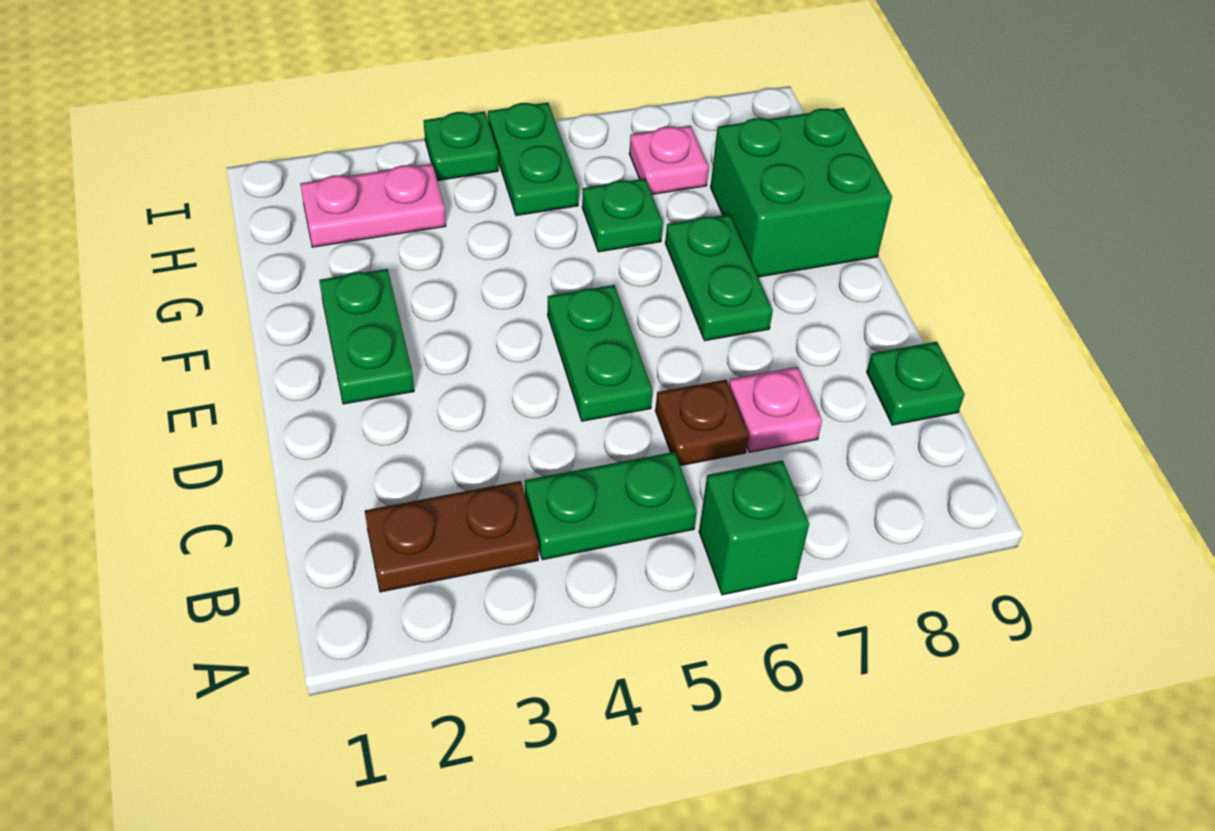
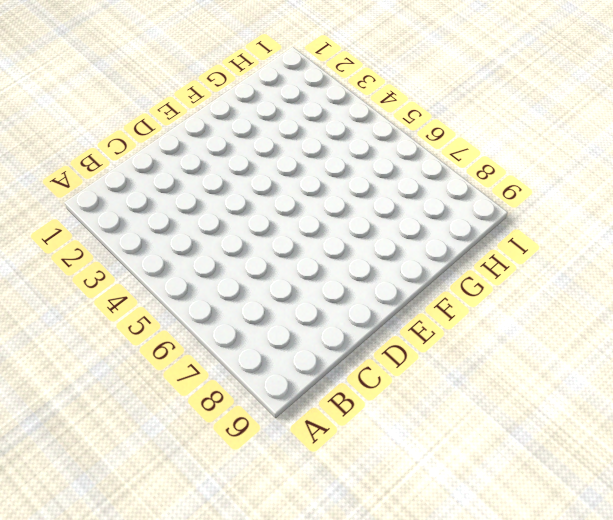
none -> green brick A6 level 1
none -> brown plate B2:B3 level 1
none -> green plate B4:B5 level 1

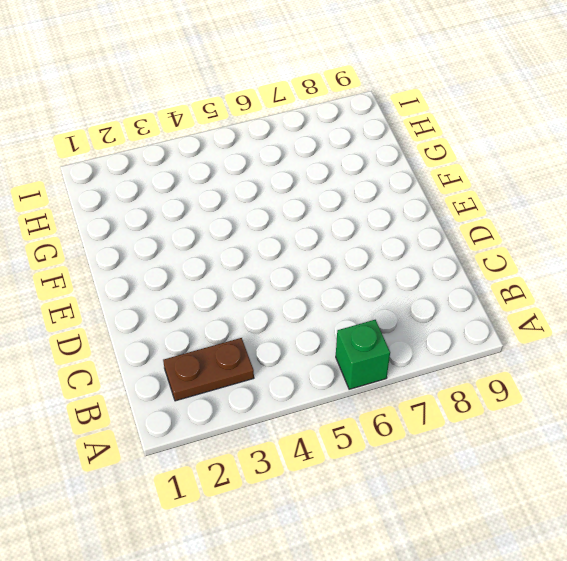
none -> green plate B4:B5 level 1
none -> brown plate C6 level 1
none -> pink plate C7 level 1

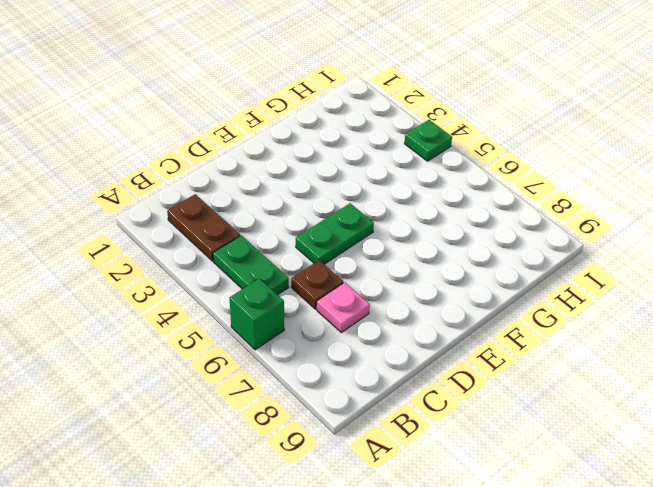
none -> green plate C9 level 1
none -> green plate E2:F2 level 1
none -> green plate E7:F7 level 1

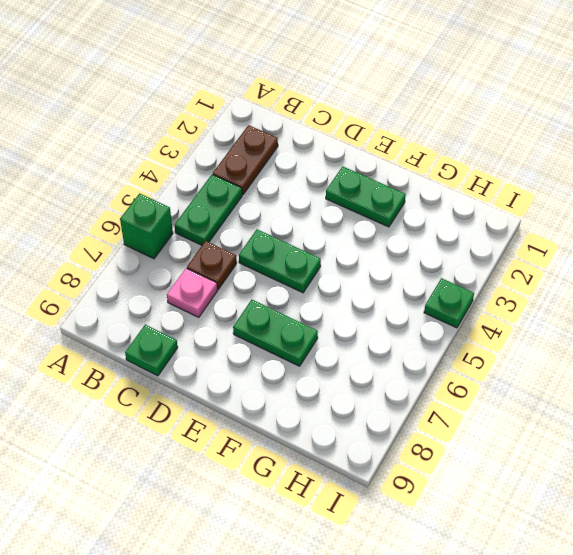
none -> green brick F8:G9 level 1
none -> green plate G6 level 1
none -> pink plate H2:H3 level 1

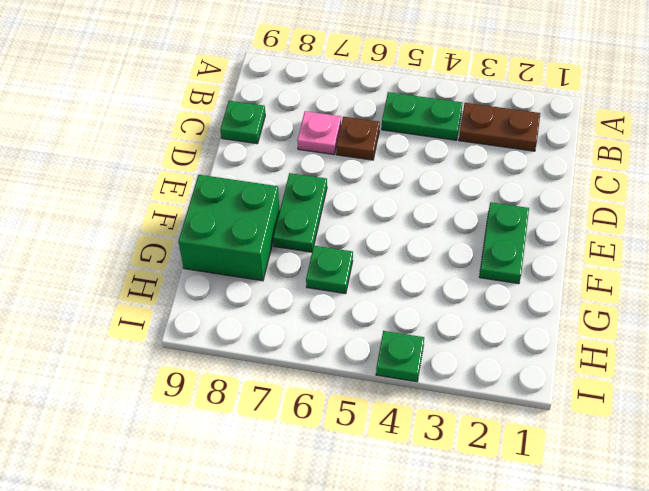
none -> green brick A6 level 1
none -> green plate D5:E5 level 1
none -> pink plate H2:H3 level 1

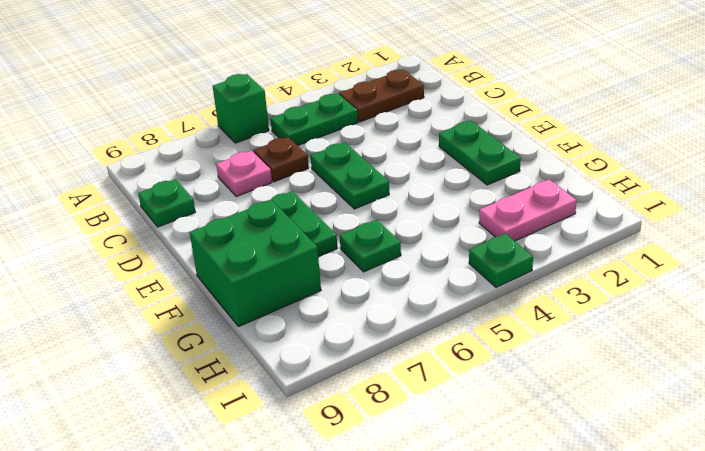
none -> green plate H5:I5 level 1
none -> pink plate H7 level 1

